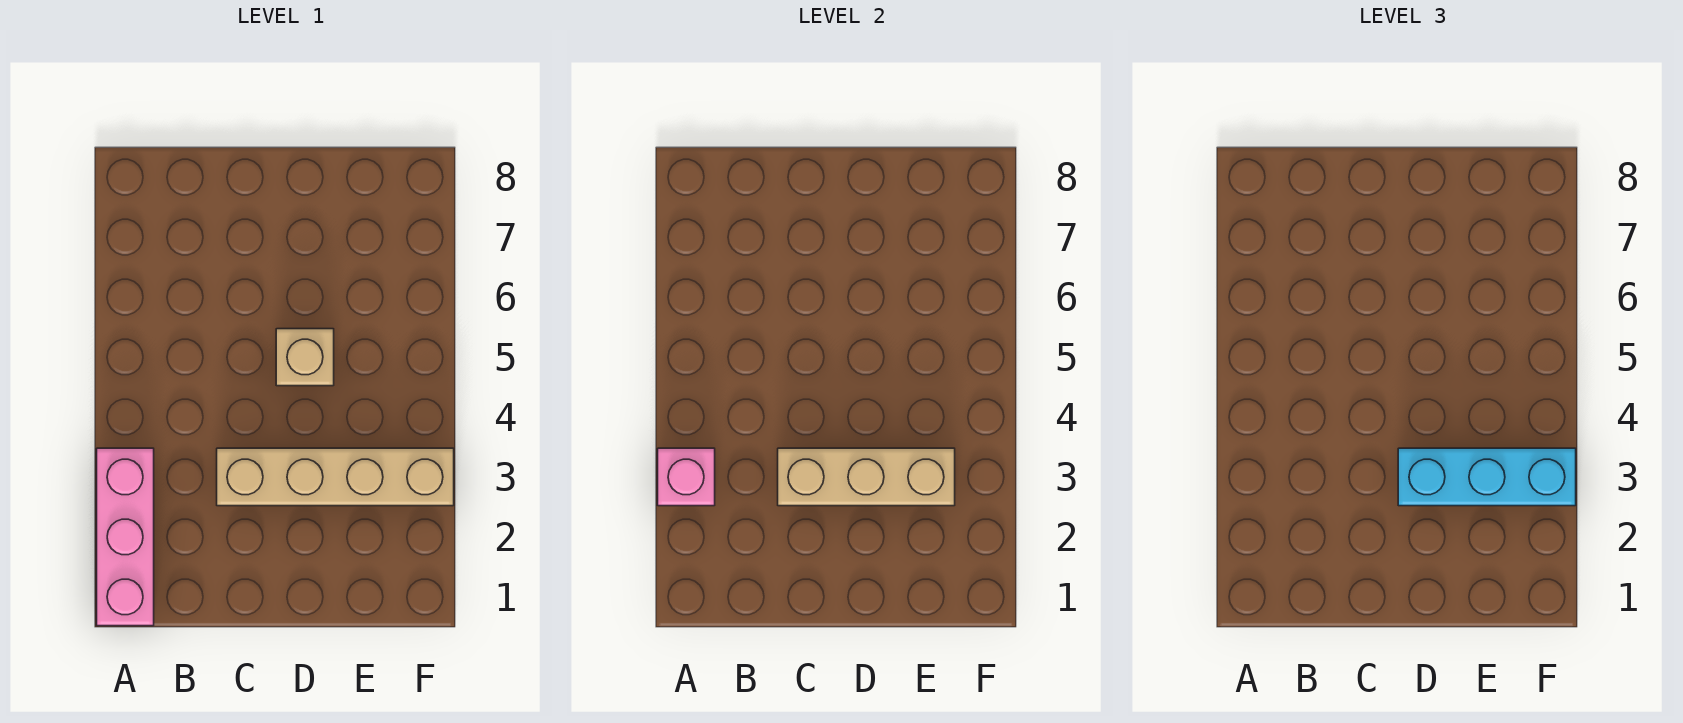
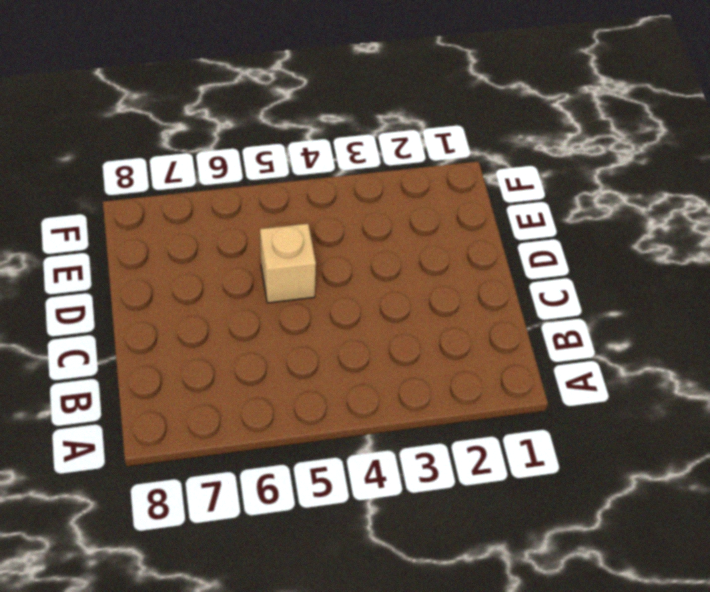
none -> pink brick A1:A3 level 1
none -> tan brick C3:F3 level 1

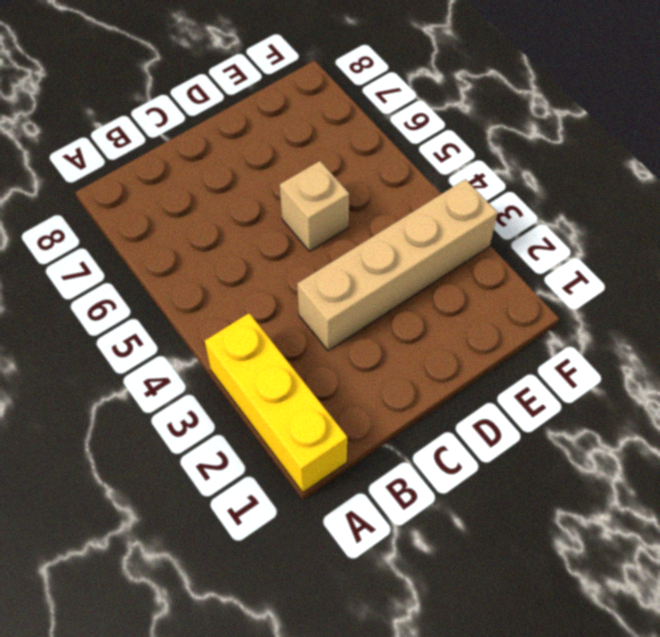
yellow brick A1:A3 level 1 -> pink brick A1:A3 level 1
none -> pink brick A3 level 2
none -> tan brick C3:E3 level 2

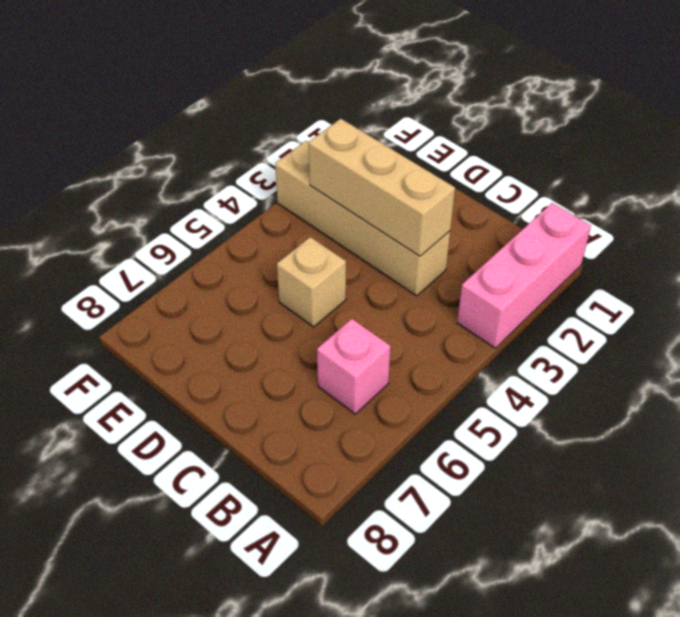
pink brick B6 level 1 -> pink brick A3 level 2
none -> cyan brick D3:F3 level 3

